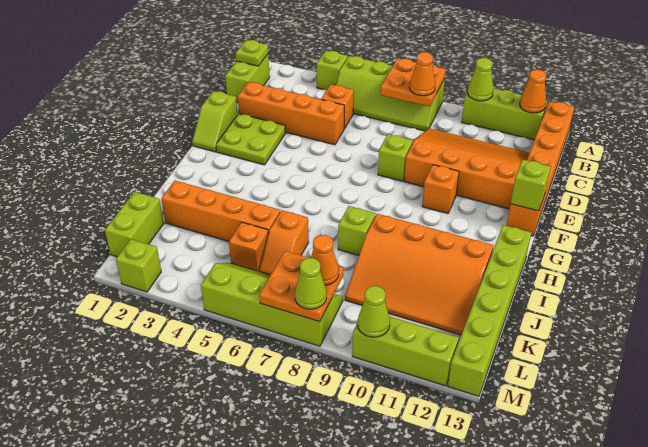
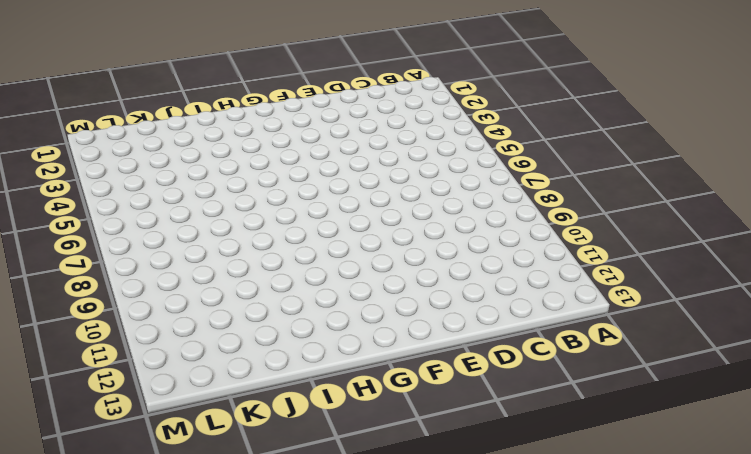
none -> lime brick A4 level 1
none -> lime slope A5:B8 level 1 top A
none -> lime brick A10:A12 level 1
none -> orange brick A13:F13 level 1

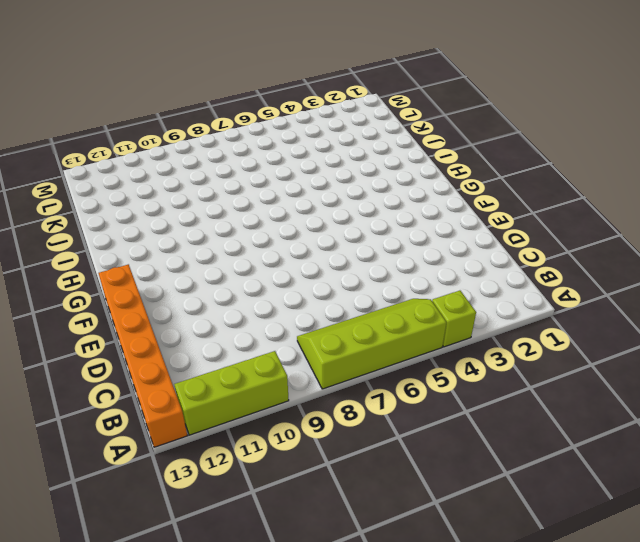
none -> lime brick B1:C1 level 1
none -> orange brick C5 level 1
none -> orange slope C9:E12 level 1 top E
none -> orange brick D2:D5 level 1

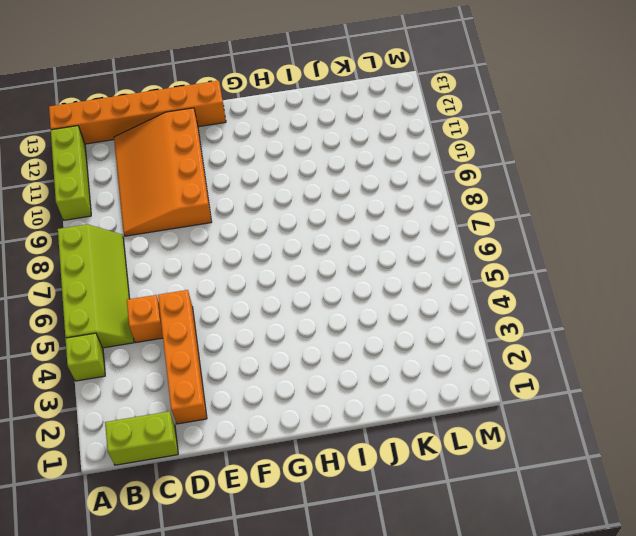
none -> lime slope E1:F1 level 1 top E
none -> lime plate E2:F3 level 1
none -> lime brick E8 level 1
none -> orange brick F10 level 1

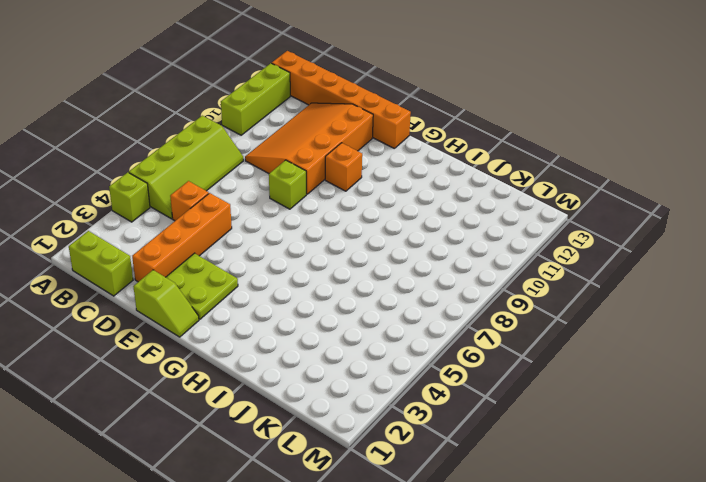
none -> lime brick H13:M13 level 1
none -> lime brick I8 level 1
none -> orange slope I9:K12 level 1 top I
none -> orange brick J2:J5 level 1

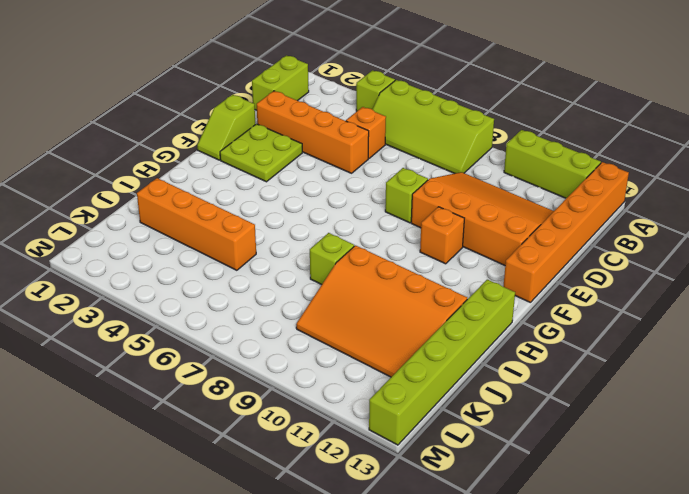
none -> orange slope J6:K6 level 1 top J
none -> lime brick K1:L1 level 1
none -> orange brick K5 level 1
none -> lime slope L5:M8 level 1 top M

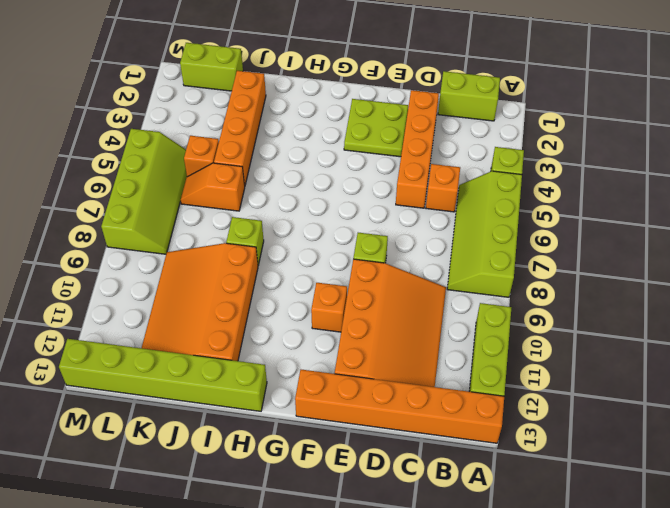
none -> lime slope E1:F1 level 1 top E
none -> lime brick M2 level 1
none -> lime brick M10:M12 level 1
none -> orange plate A7:B8 level 2

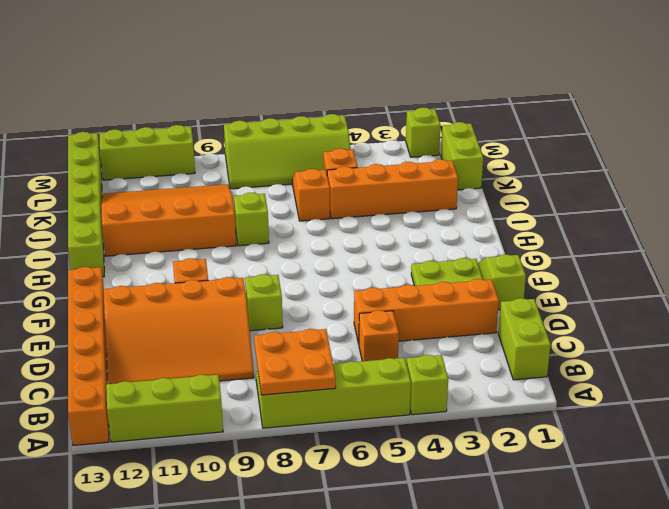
none -> lime cone A10 level 2
none -> orange cone A12 level 2
none -> lime plate B1 level 2
none -> lime brick F13 level 2

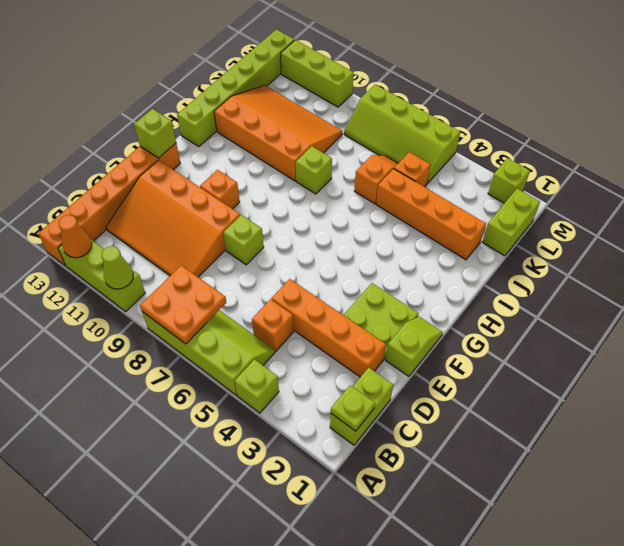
none -> orange plate L7:M8 level 2
none -> lime cone M10 level 2
none -> orange cone B8 level 3
none -> orange cone L8 level 3

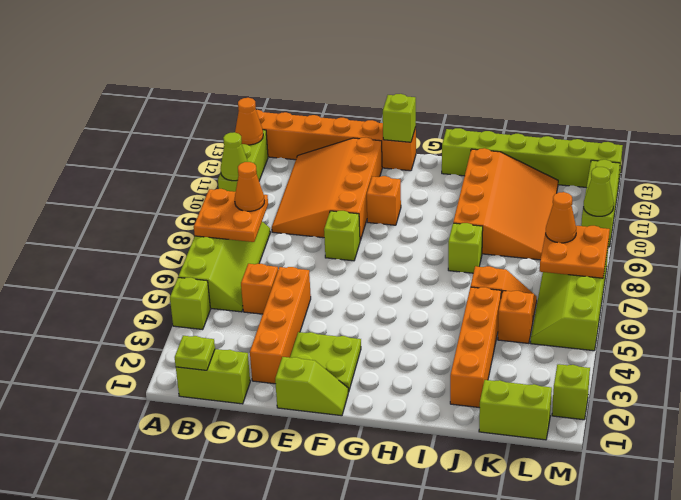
none -> lime cone M8 level 3

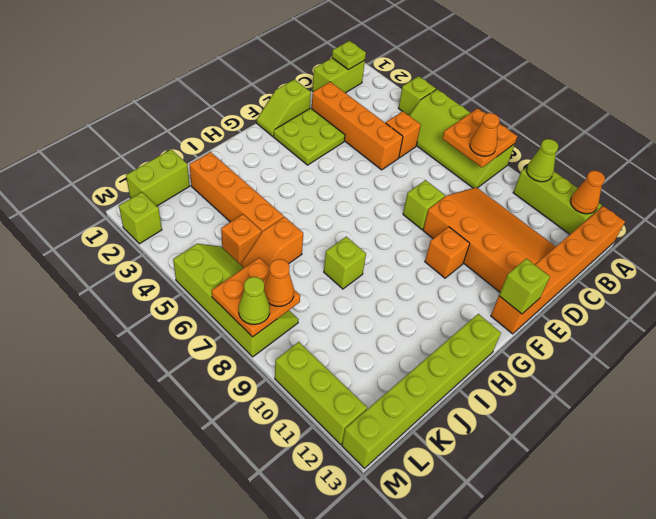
none -> orange slope I9:K12 level 1 top I
none -> lime cone M10 level 2

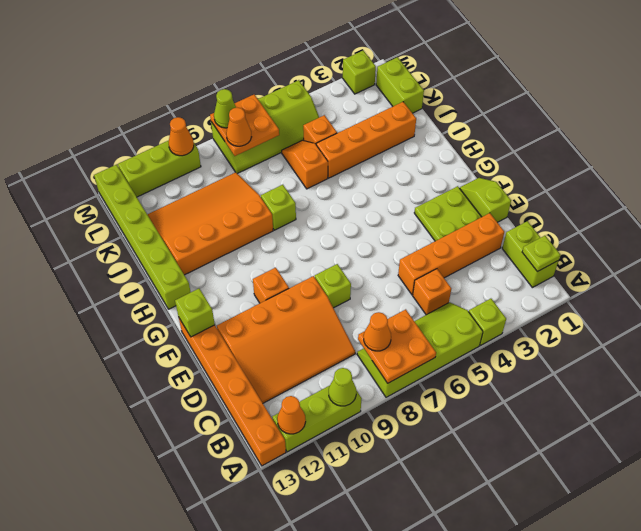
orange cone M10 level 2 -> lime cone M10 level 2

